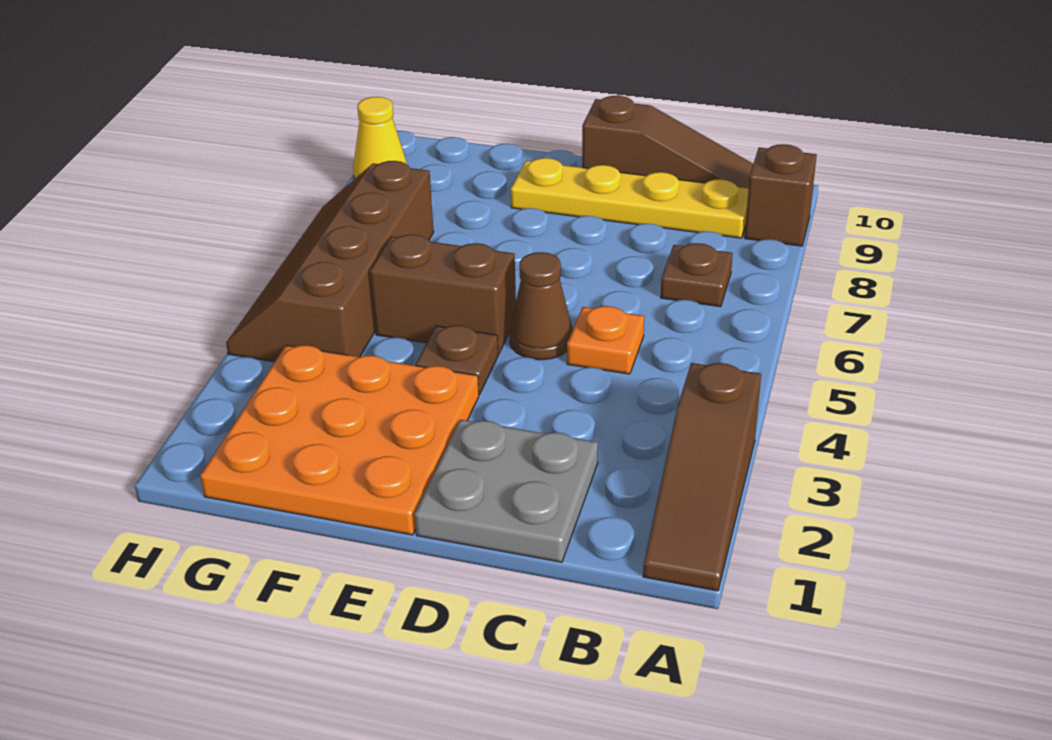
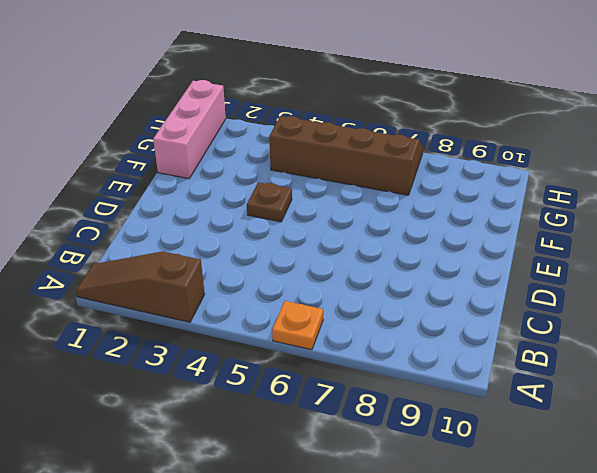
orange plate A6 level 1 -> orange plate C5 level 1
pink brick F1:H1 level 1 -> orange plate E1:G3 level 1
none -> brown brick A9 level 1
none -> brown plate B7 level 1
none -> yellow plate B9:E9 level 1

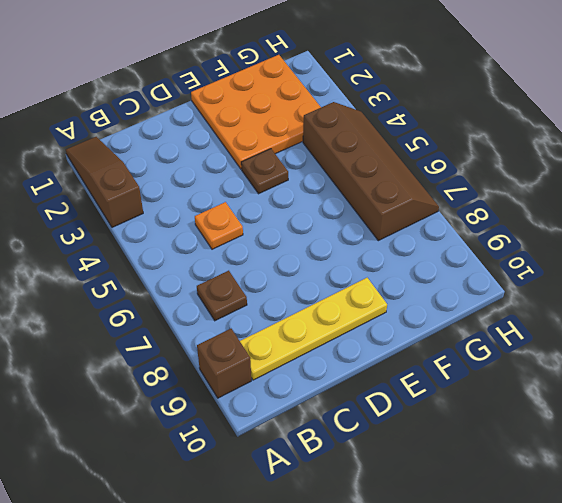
none -> brown slope B10:D10 level 1 top D
none -> grey plate C1:D2 level 1
none -> brown cone D5 level 1

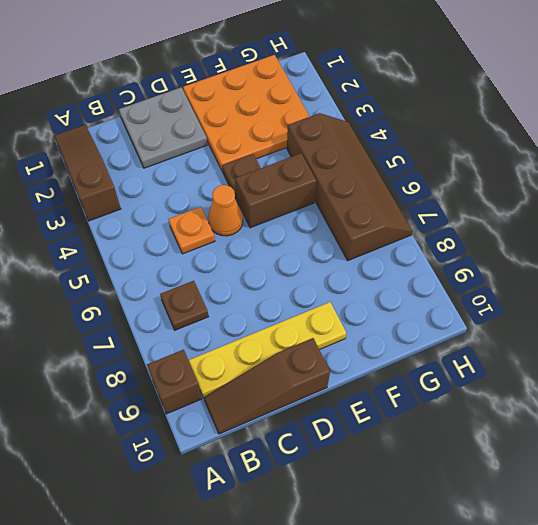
orange cone D5 level 1 -> brown cone D5 level 1
none -> yellow cone H9 level 1

